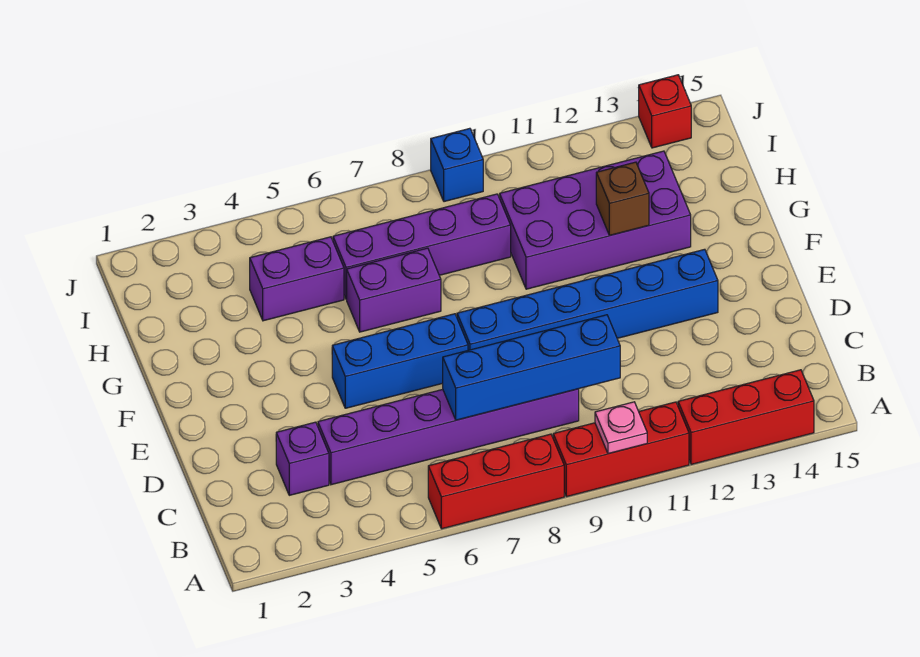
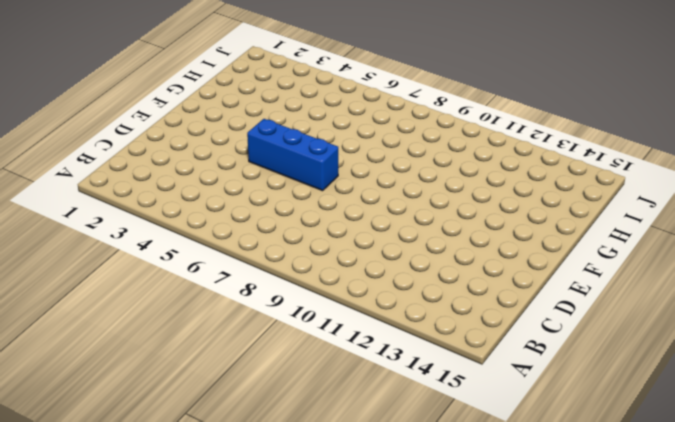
none -> red brick A6:A8 level 1
none -> red brick A9:A11 level 1
none -> red brick A12:A14 level 1

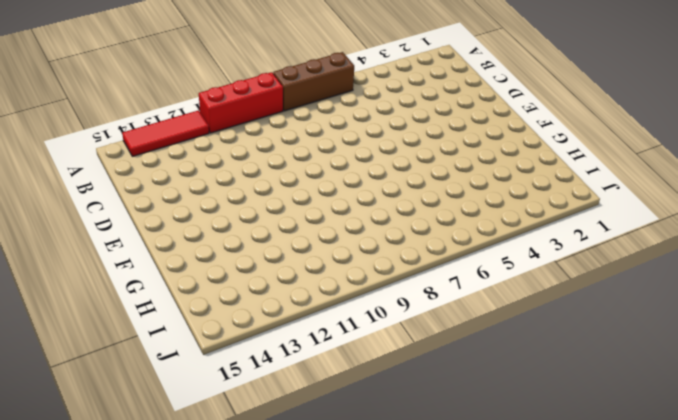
brown brick A6:A8 level 1 -> red brick A6:A8 level 1
red tile A12:A14 level 1 -> red brick A12:A14 level 1
none -> purple brick C3 level 1
none -> purple brick C4:C9 level 1
none -> blue brick E5:E7 level 1

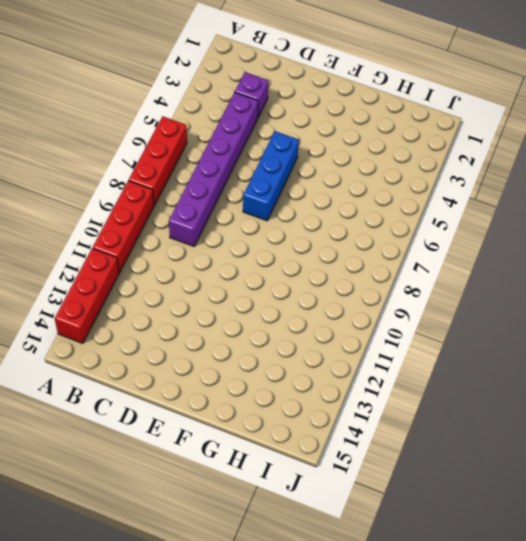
none -> blue brick E8:E13 level 1
none -> purple brick G6:G7 level 1
none -> purple brick G10:H13 level 1

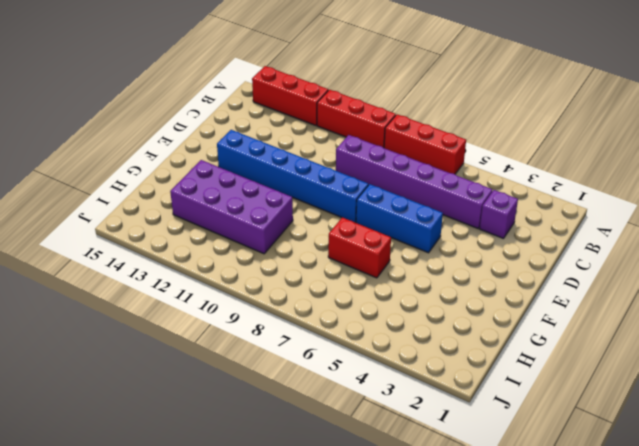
red brick G6:G7 level 1 -> purple brick G6:G7 level 1
none -> purple brick H4:H5 level 1
none -> purple brick H6:H9 level 1
none -> blue brick J9 level 1

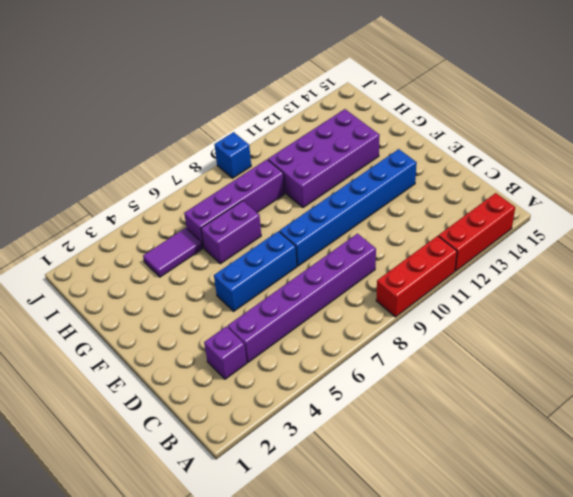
purple tile H4:H5 level 1 -> purple brick H4:H5 level 1
none -> red brick A6:A8 level 1
none -> red brick J14 level 1
none -> pink plate A10 level 2

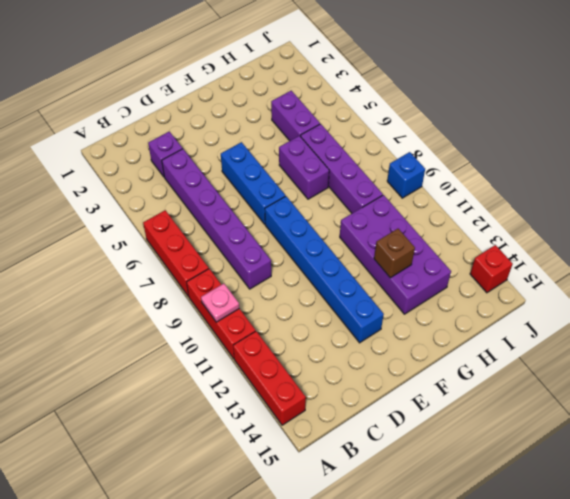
none -> blue brick C7:C10 level 2

